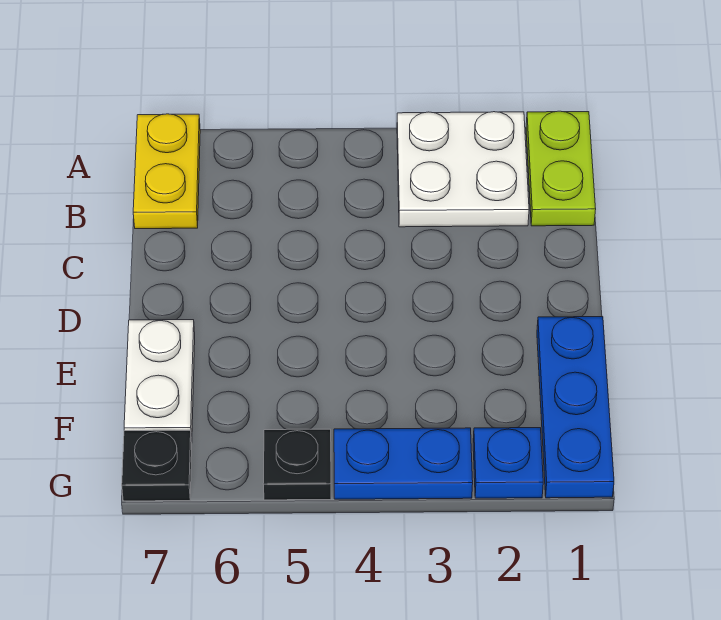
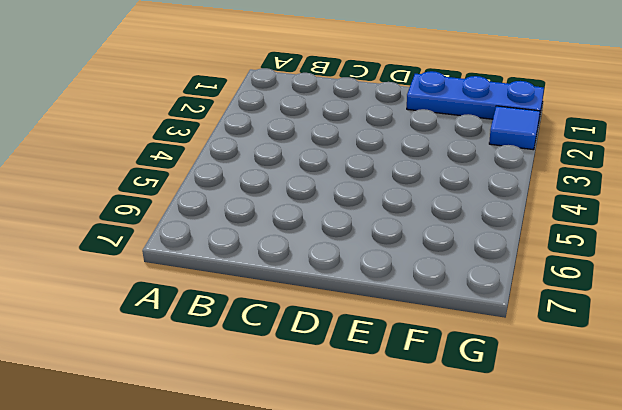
blue tile G2 level 1 -> blue plate G2 level 1
none -> lime plate A1:B1 level 1
none -> white plate A2:B3 level 1

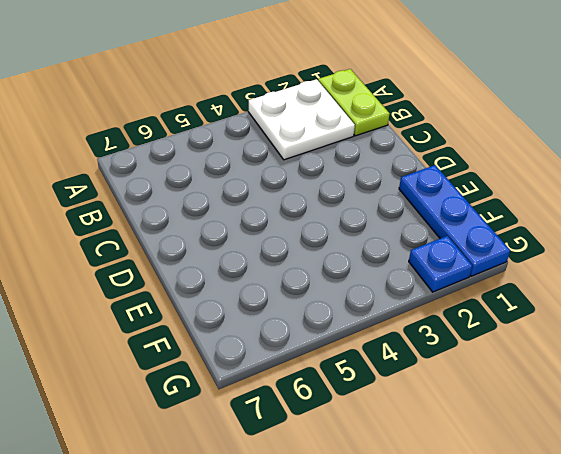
none -> yellow plate A7:B7 level 1
none -> white plate E7:F7 level 1

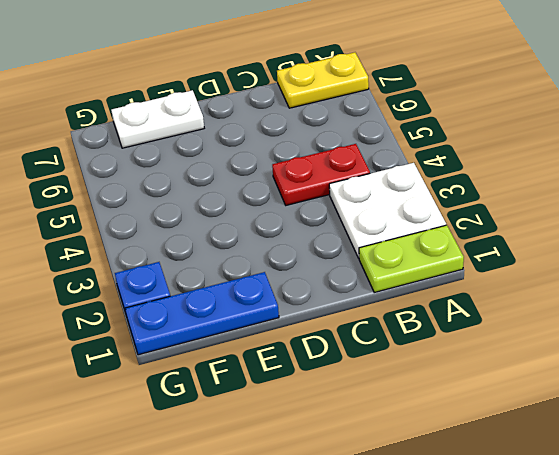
red plate B4:C4 level 1 -> none
none -> blue plate G3:G4 level 1
none -> black plate G5 level 1

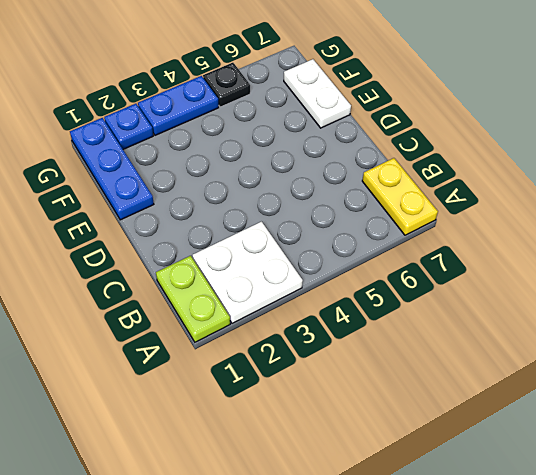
none -> black plate G7 level 1

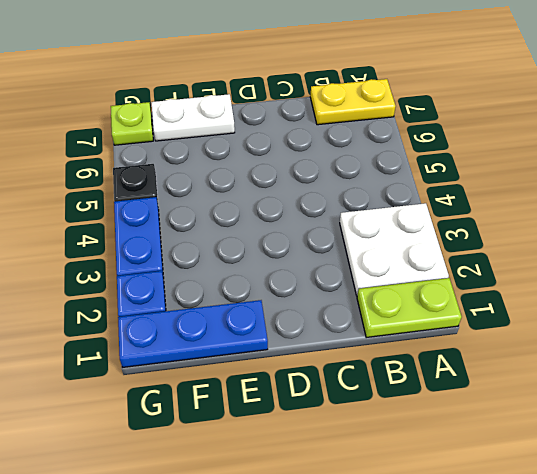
lime plate G7 level 1 -> black plate G7 level 1

